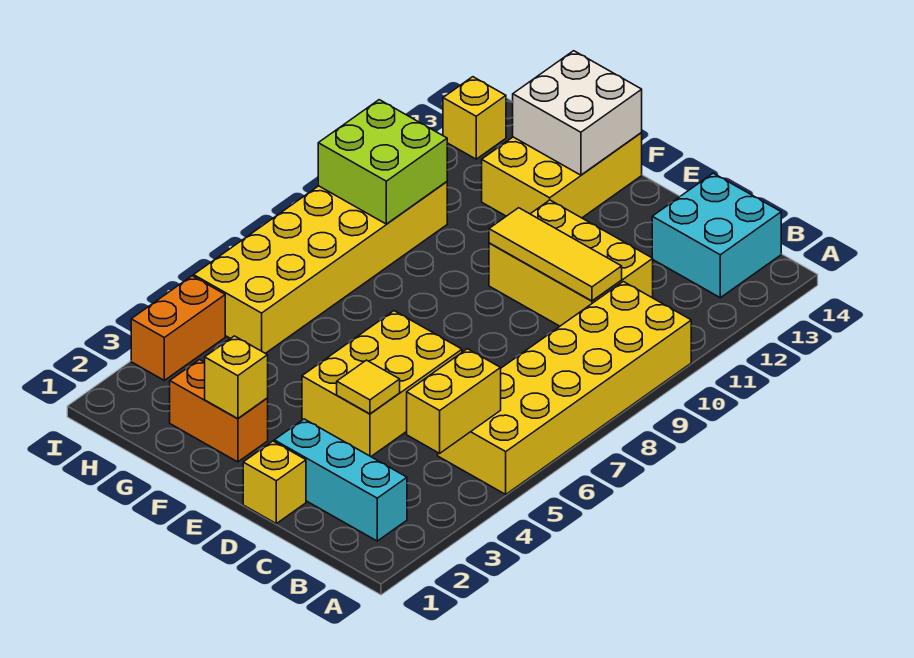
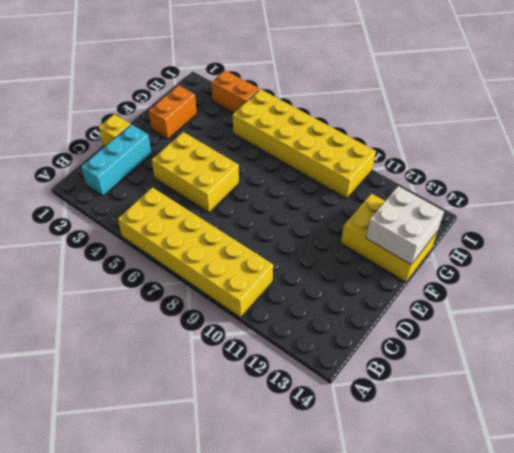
none -> cyan brick B13:C14 level 1
none -> yellow brick C10:E11 level 1
none -> yellow brick I13 level 1

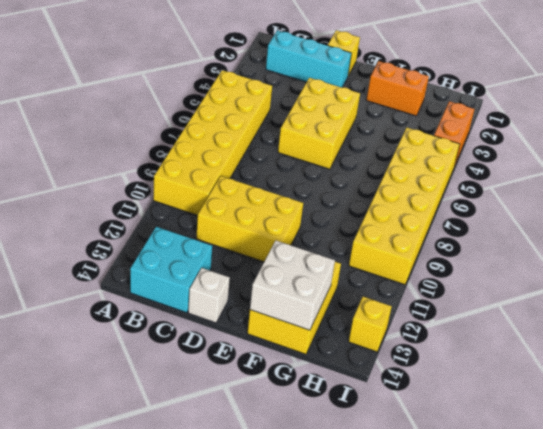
white brick D14 level 1 -> none
none -> yellow brick B4:B5 level 2
none -> yellow tile C10:E10 level 2
none -> yellow tile D4 level 2

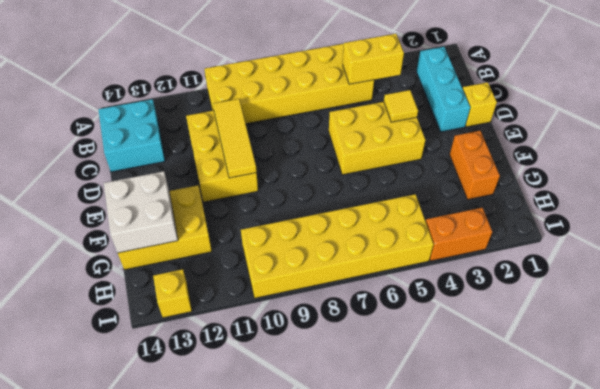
none -> yellow brick F2 level 2
none -> lime brick H9:I10 level 2

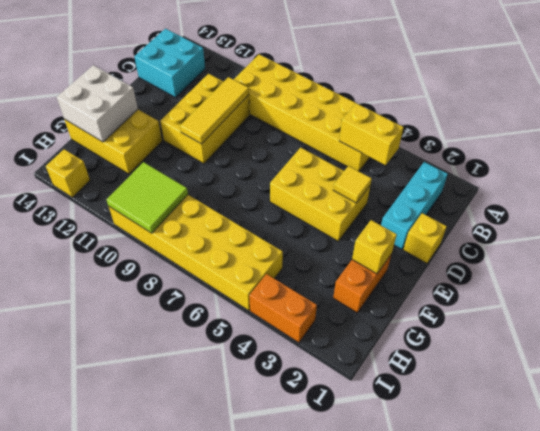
lime tile H9:I10 level 2 -> lime brick H9:I10 level 2

